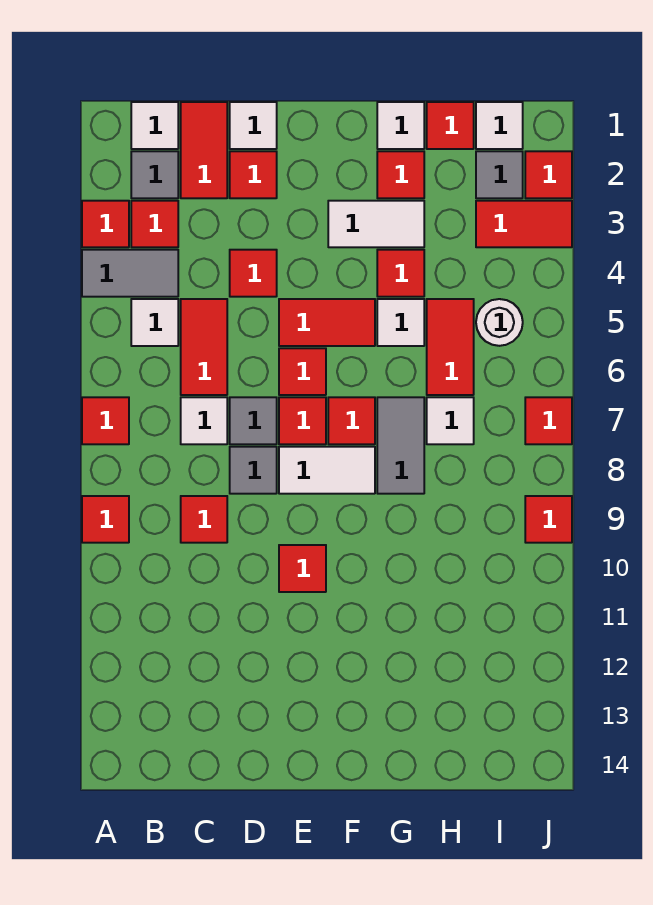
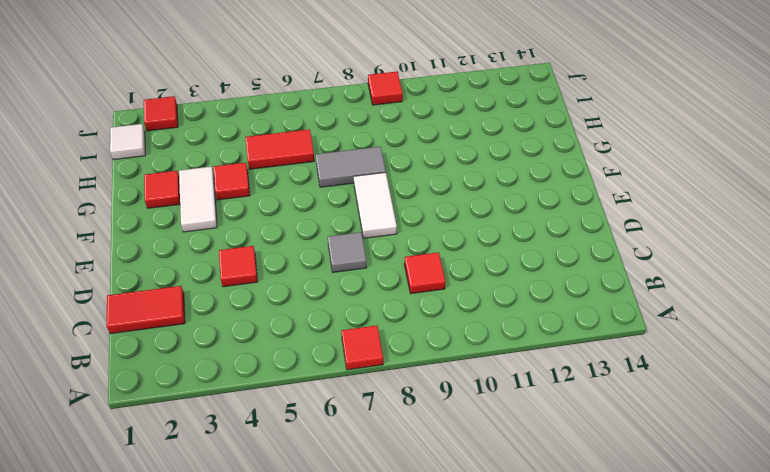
none -> red tile A3 level 1
none -> grey tile A4:B4 level 1
none -> red tile A9 level 1
none -> white tile B1 level 1

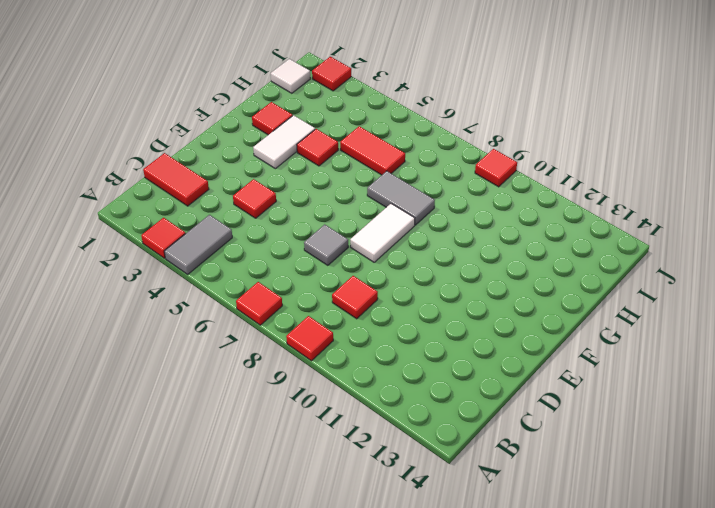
none -> white tile B1 level 1
none -> grey tile B2 level 1
none -> red tile B3 level 1
none -> white tile B5 level 1

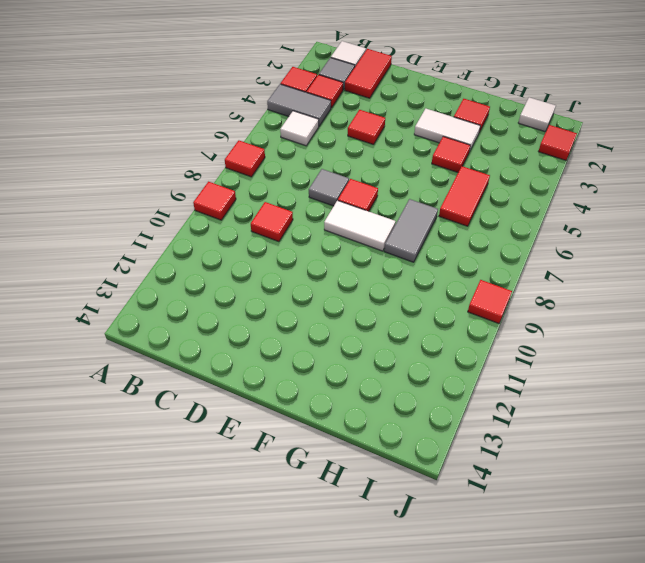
none -> red tile C5:C6 level 1
none -> white tile C7 level 1
none -> white tile D1 level 1
none -> red tile D2 level 1

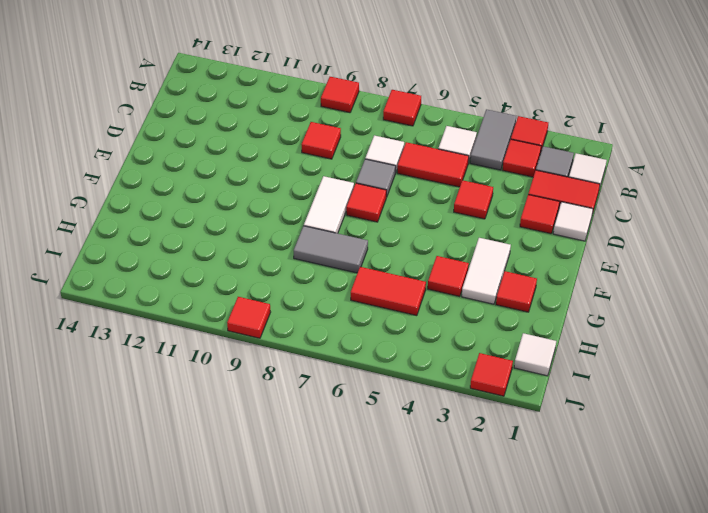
none -> grey tile D8 level 1
none -> red tile E5:F5 level 1
none -> red tile E6 level 1
none -> red tile E10 level 1

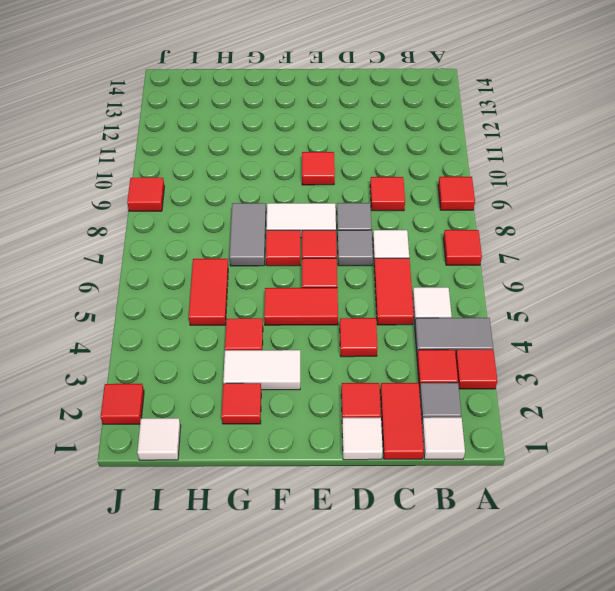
none -> white tile G1 level 1
none -> white tile G5 level 1
none -> red tile H1 level 1
none -> white tile H7 level 1

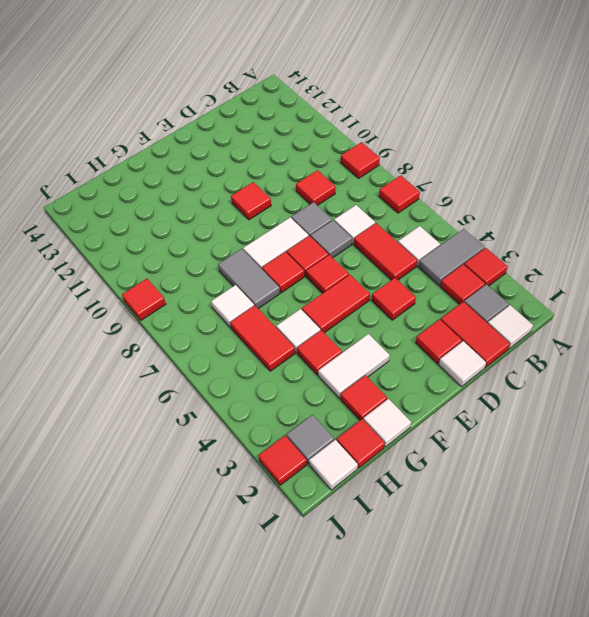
none -> red tile I3:J3 level 1
none -> white round brick I5 level 1
none -> red tile J7 level 1

